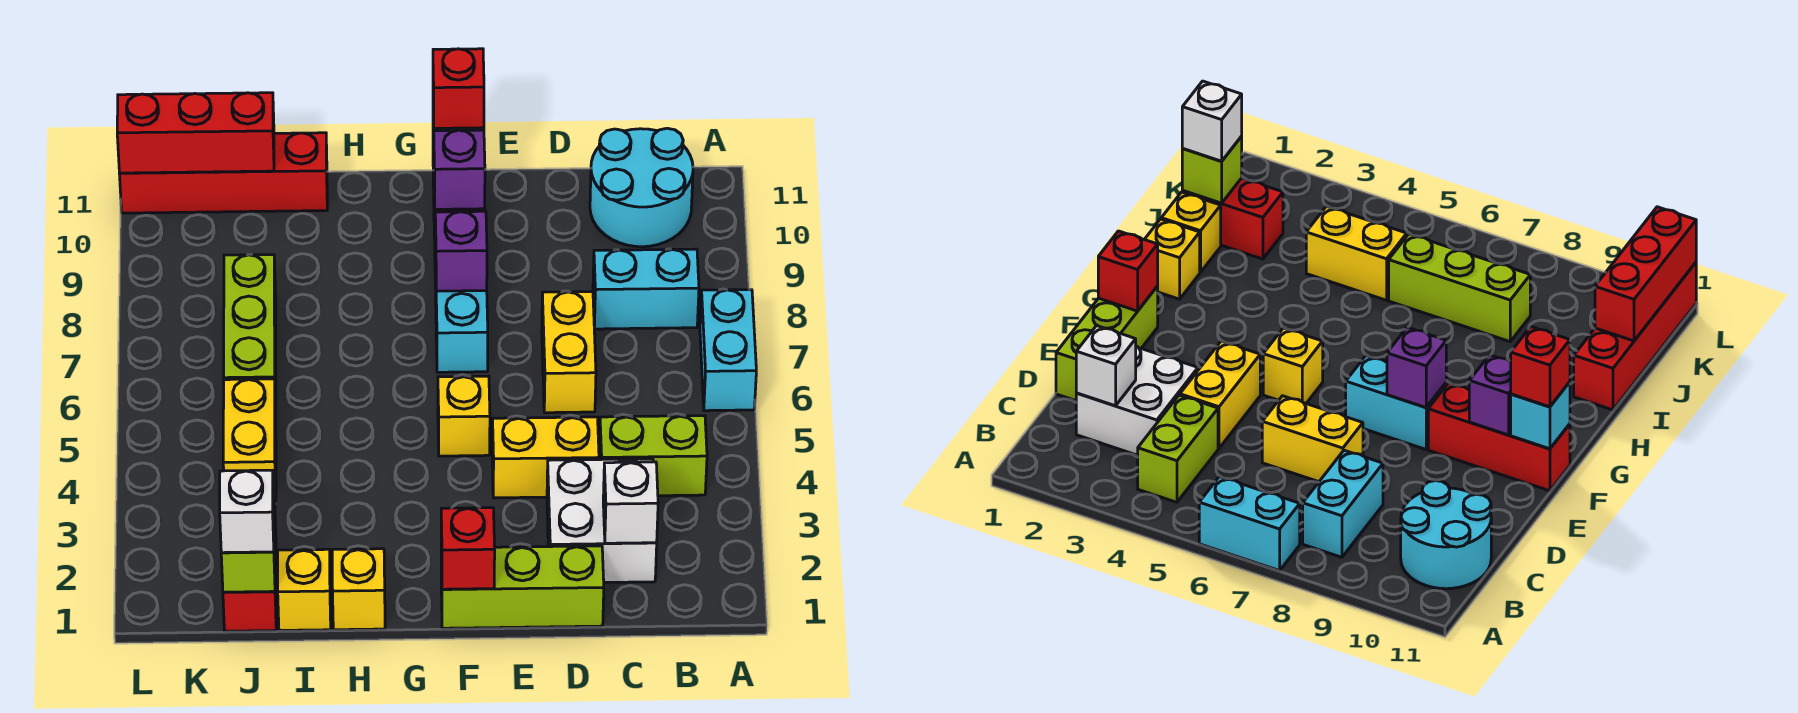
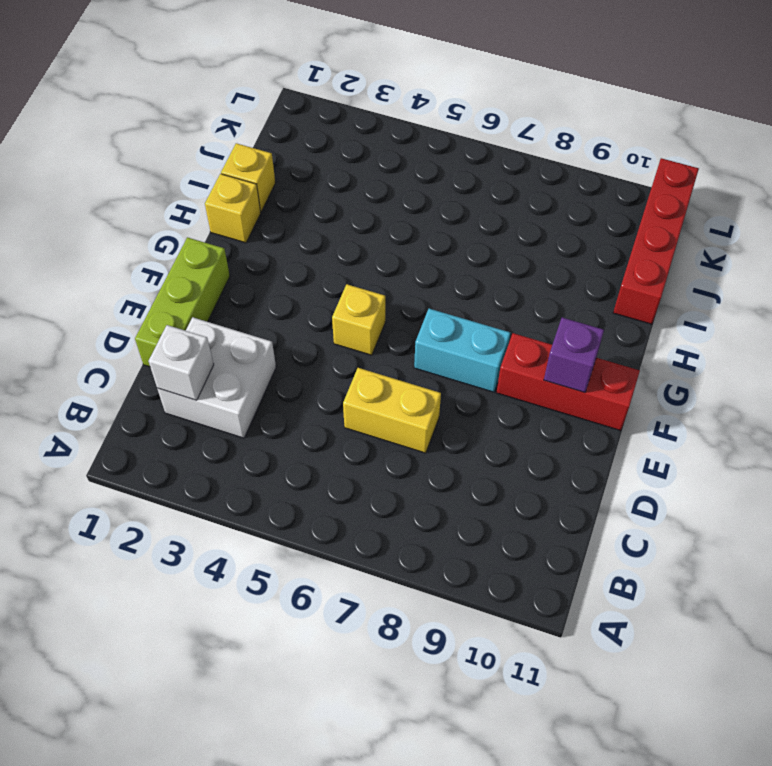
none -> cyan brick A6:A7 level 1
none -> lime brick B4:C4 level 1
none -> cyan brick B8:C8 level 1

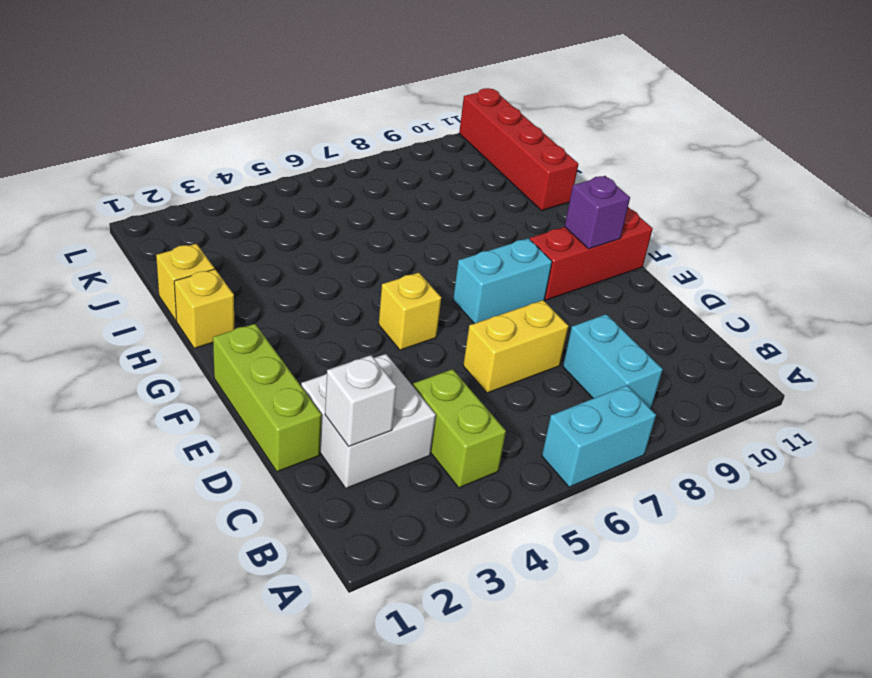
none -> cyan round brick B10:C11 level 1
none -> yellow brick D4:E4 level 1
none -> red brick J1:J2 level 1

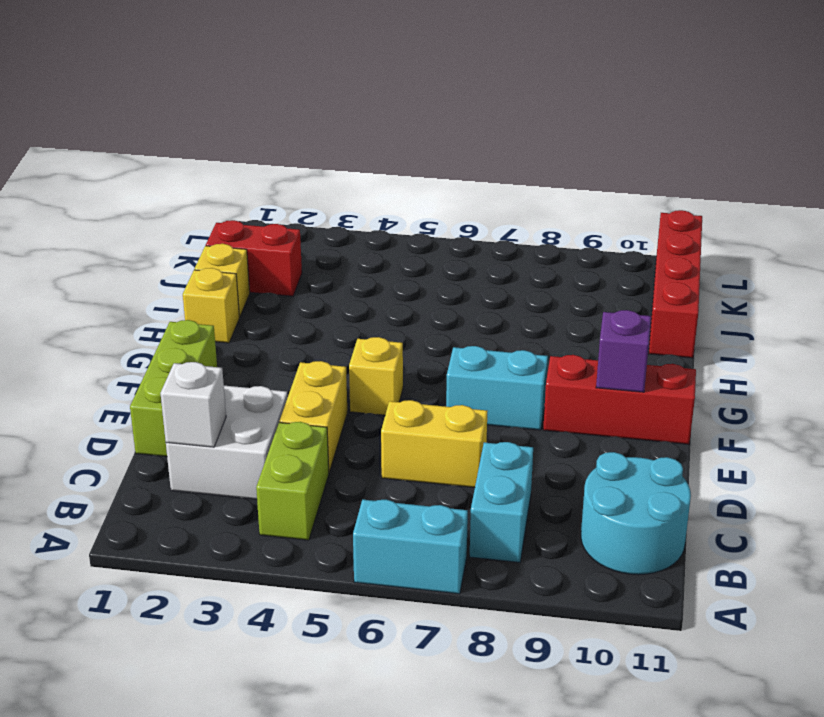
none -> yellow brick J4:J5 level 1
none -> lime brick J6:J8 level 1
none -> red brick F1 level 2

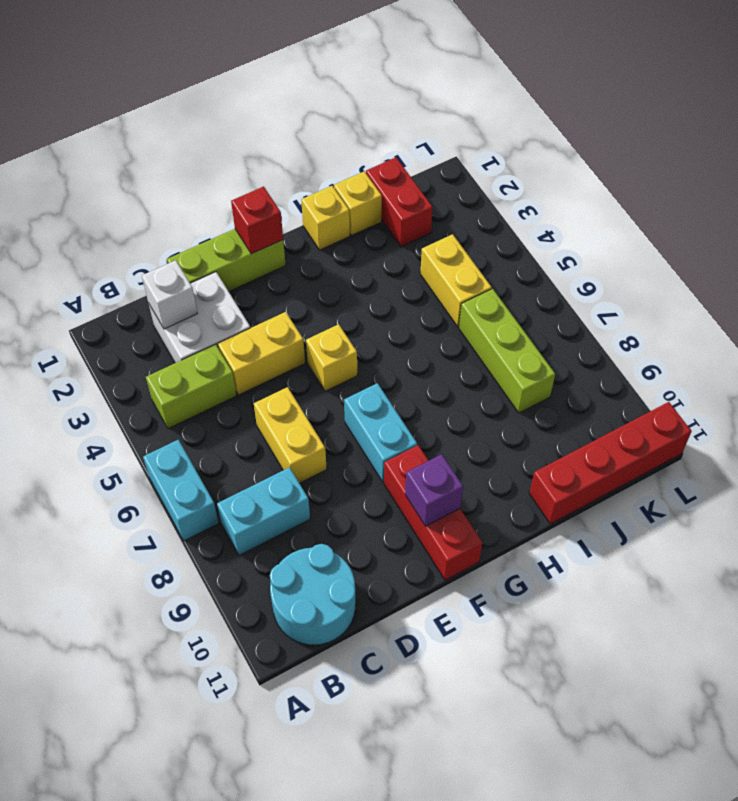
none -> purple brick F8 level 2
none -> cyan brick F11 level 2
none -> lime brick J1 level 2

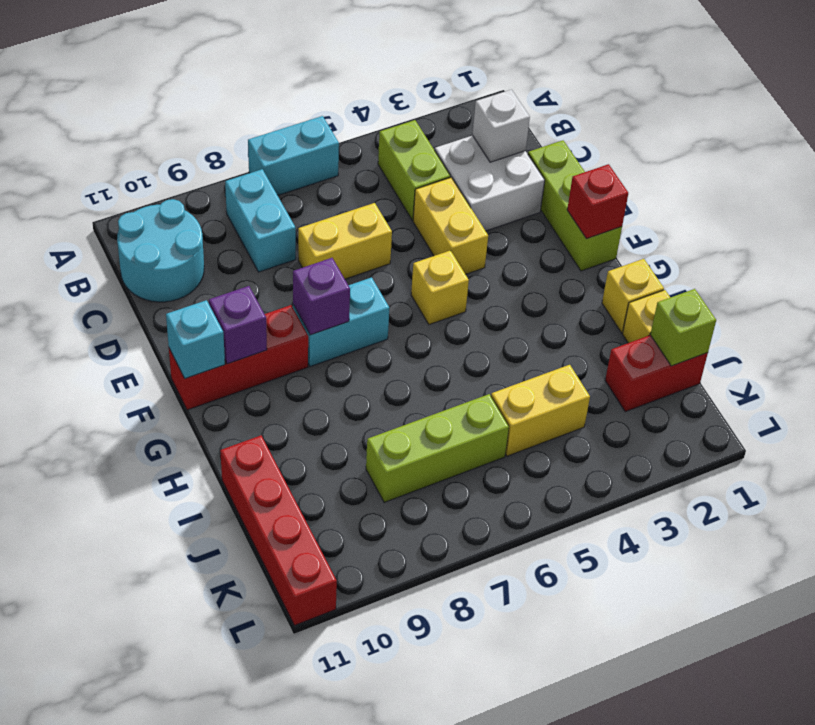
none -> red brick J11:L11 level 2
none -> red brick F11 level 3
none -> white brick J1 level 3

